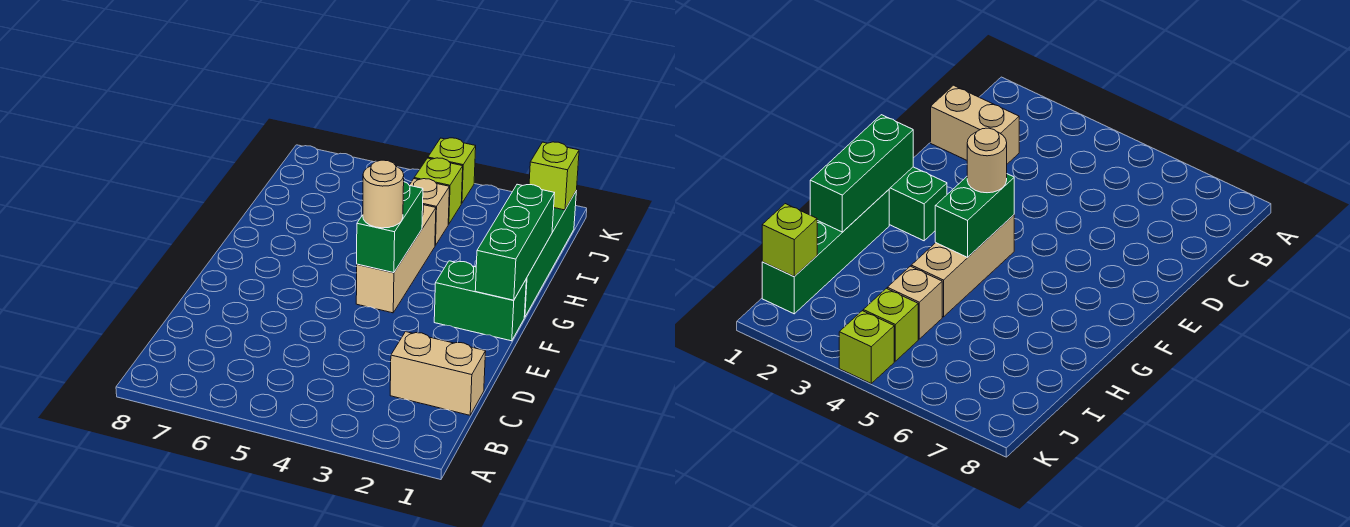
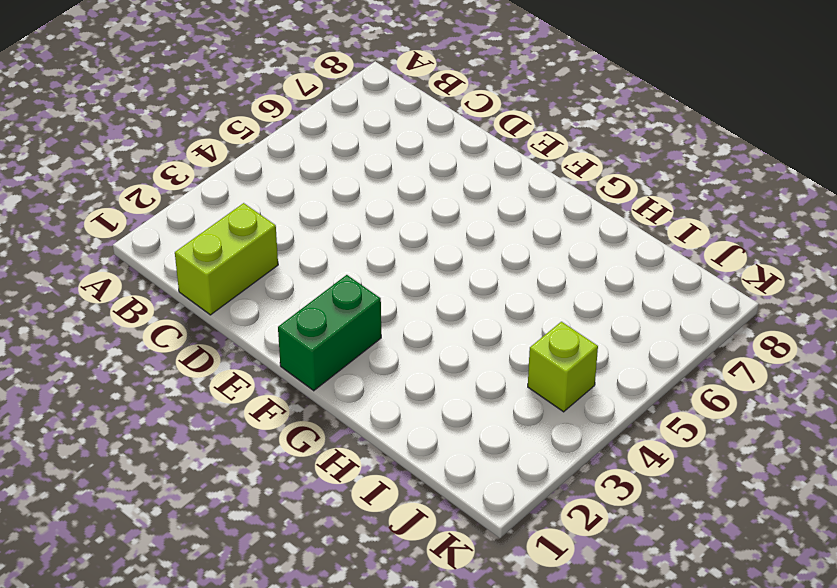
lime brick C1:C2 level 1 -> tan brick C1:C2 level 1
none -> tan brick F4:H4 level 1
none -> green brick G1:J1 level 1

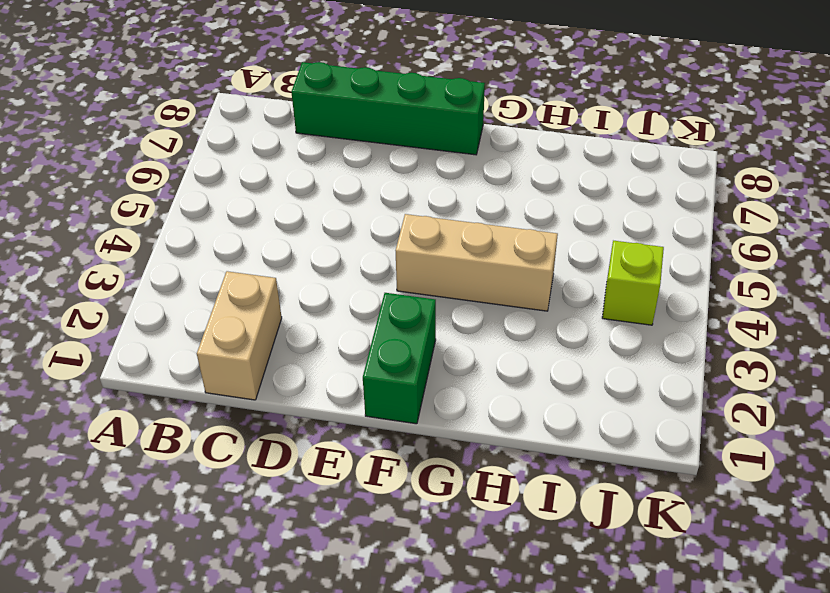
green brick C8:F8 level 1 -> green brick G1:J1 level 1
none -> tan brick I4 level 1
none -> lime brick K4 level 1

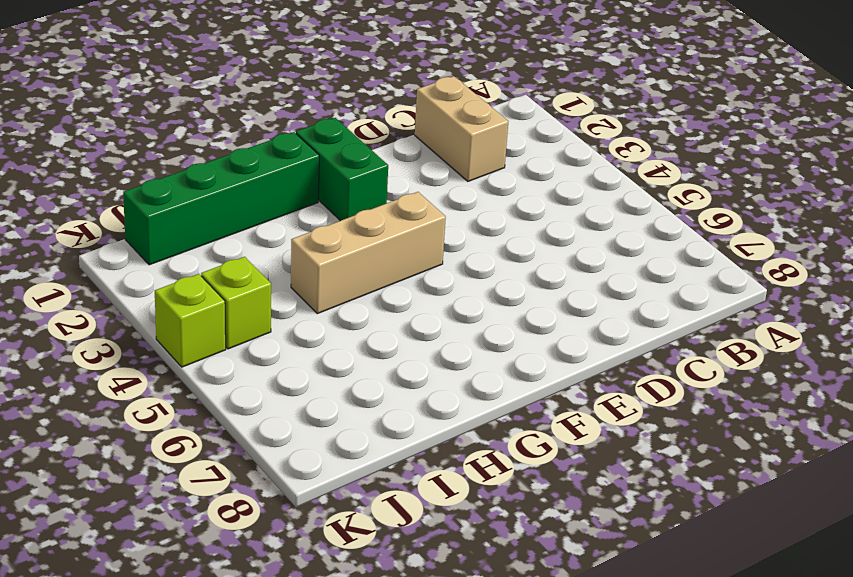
none -> tan brick I4 level 1
none -> green brick F1:H1 level 2

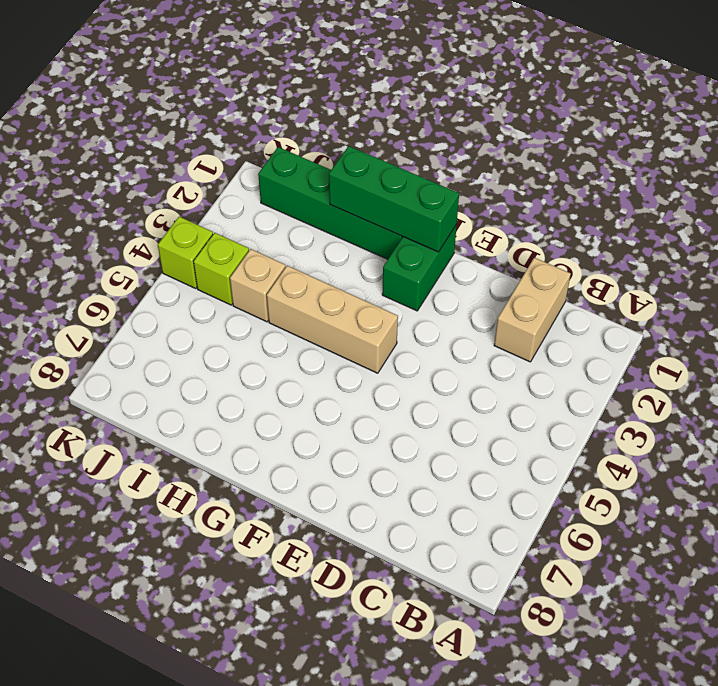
none -> green brick F4:G4 level 2
none -> lime brick J1 level 2

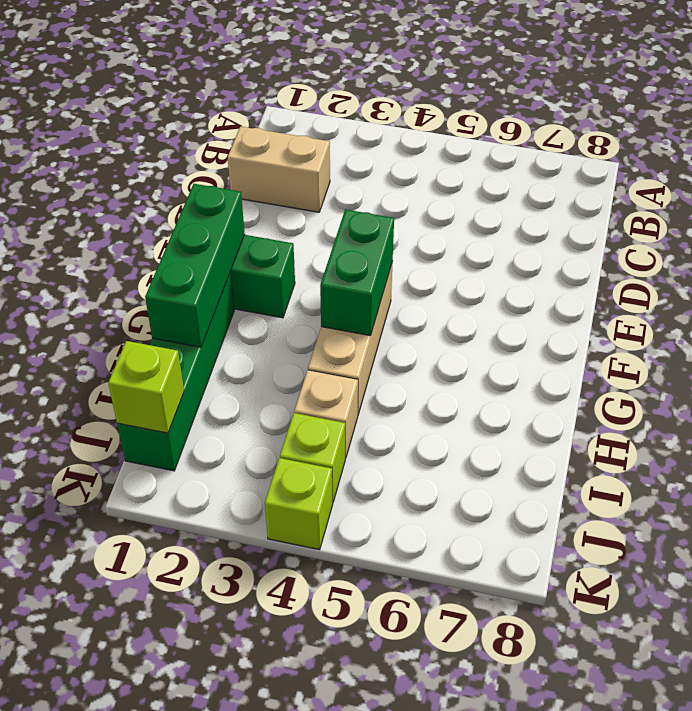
none -> tan round brick F4 level 3

